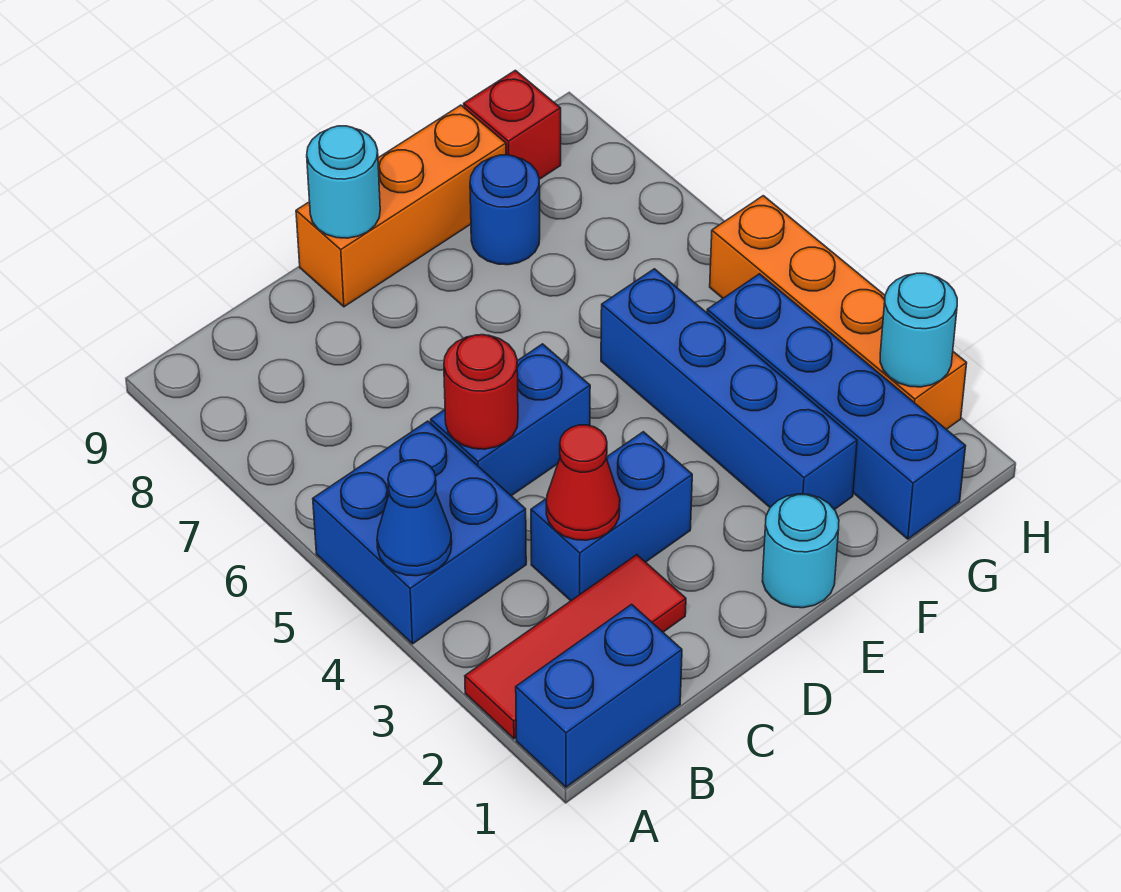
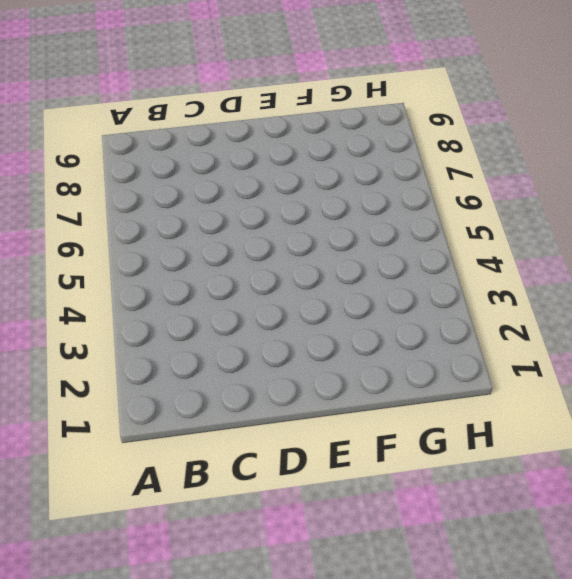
none -> blue brick A1:B1 level 1
none -> red tile A2:C2 level 1
none -> blue brick A4:B5 level 1

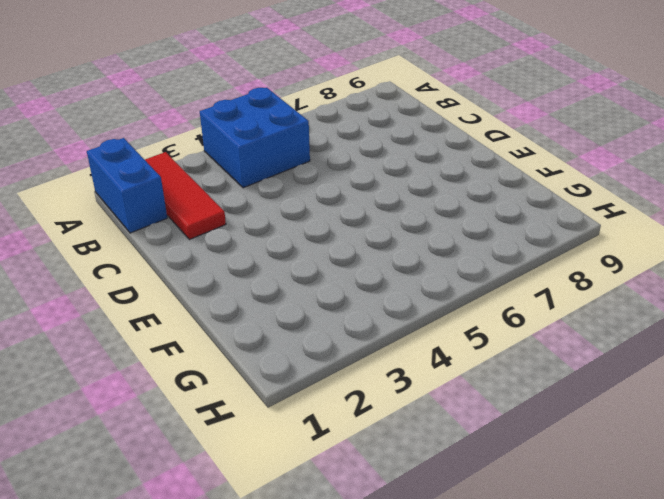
none -> blue brick C3:D3 level 1
none -> blue brick C5:D5 level 1
none -> orange brick D9:F9 level 1

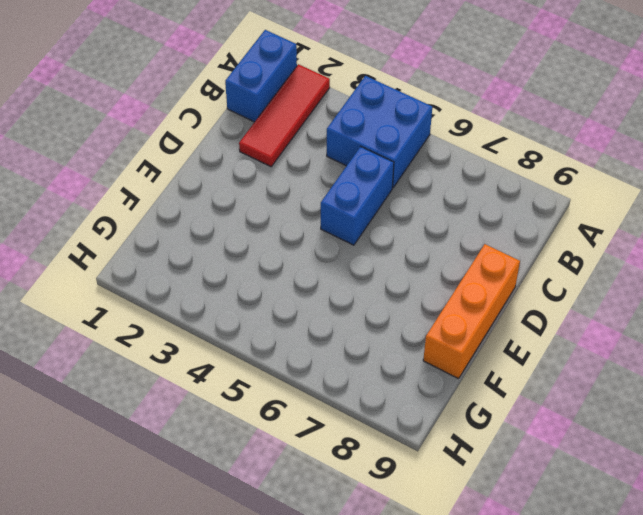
none -> blue brick C3:D3 level 1
none -> cyan round brick E1 level 1
none -> blue brick F2:F5 level 1

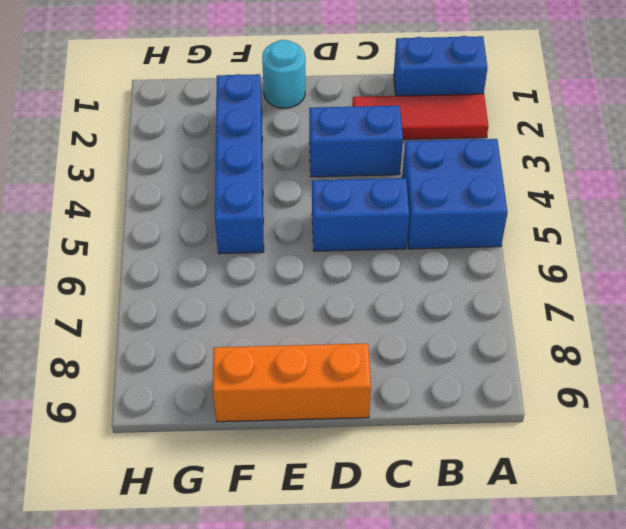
none -> blue round brick F8 level 1
none -> blue brick G1:G4 level 1
none -> red brick G9 level 1

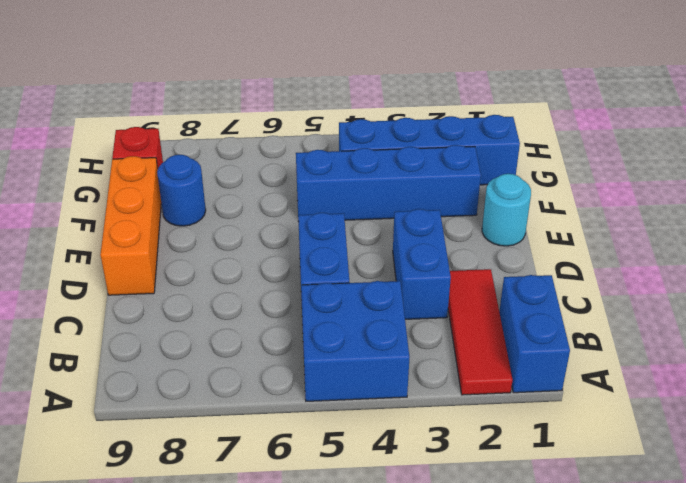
none -> orange brick H2:H5 level 1
none -> blue cone A4 level 2
none -> red cone C3 level 2

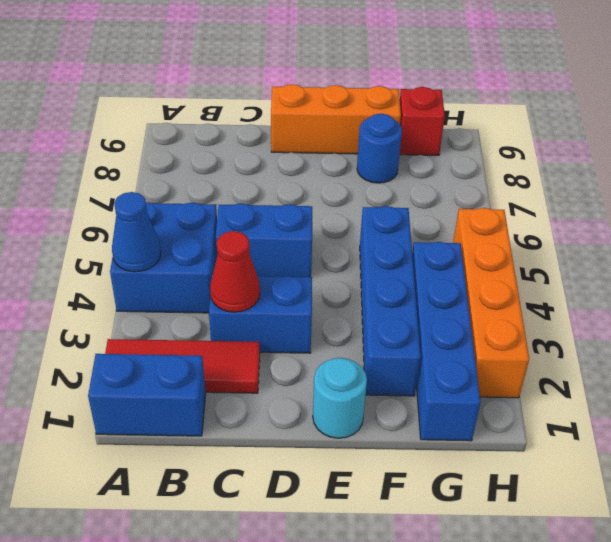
none -> red round brick C5 level 2
none -> cyan round brick D9 level 2
none -> cyan round brick H2 level 2

